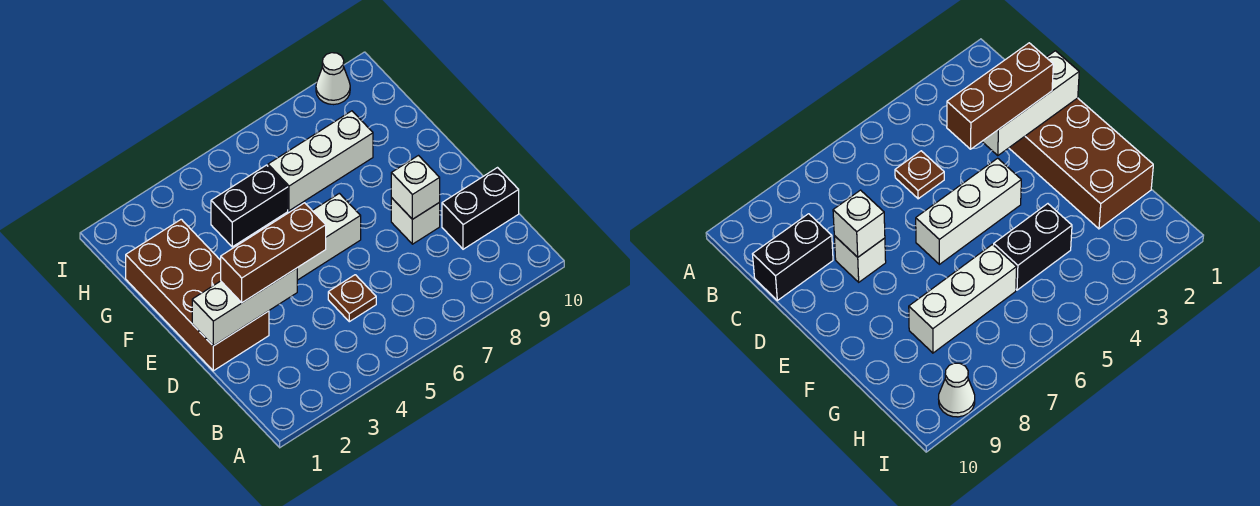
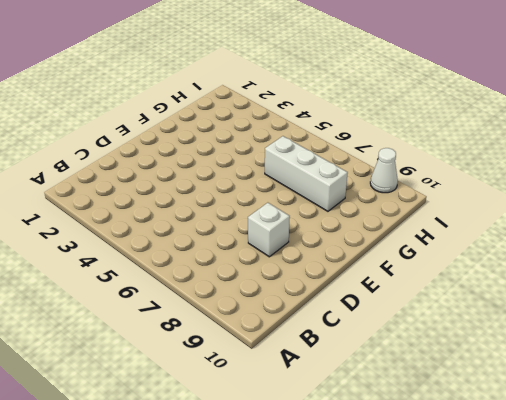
none -> brown plate C5 level 1
none -> black brick C9:C10 level 1

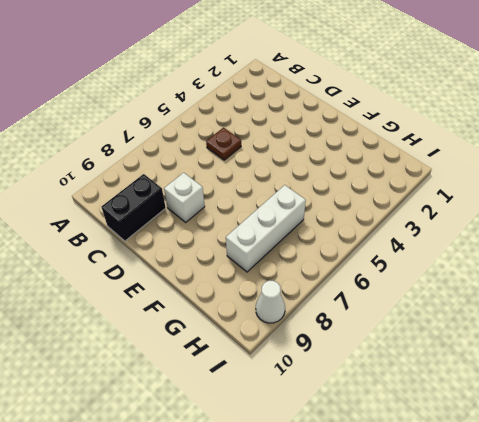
none -> brown brick D1:G2 level 1
none -> white brick E4:E6 level 1

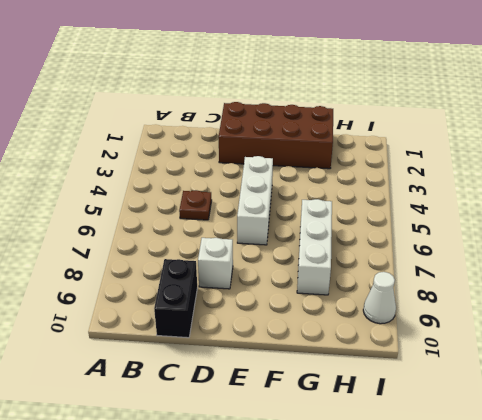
none -> black brick G4:G5 level 1
none -> white brick D1:D3 level 2

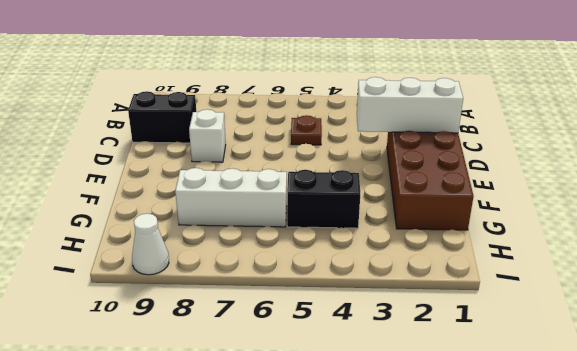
none -> white brick E4:E6 level 1
none -> white brick D8 level 2

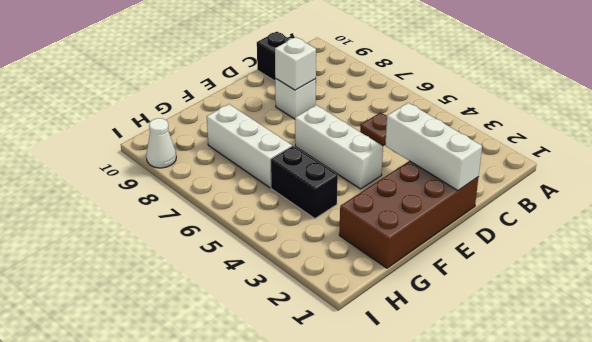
none -> brown brick D2:D4 level 3

